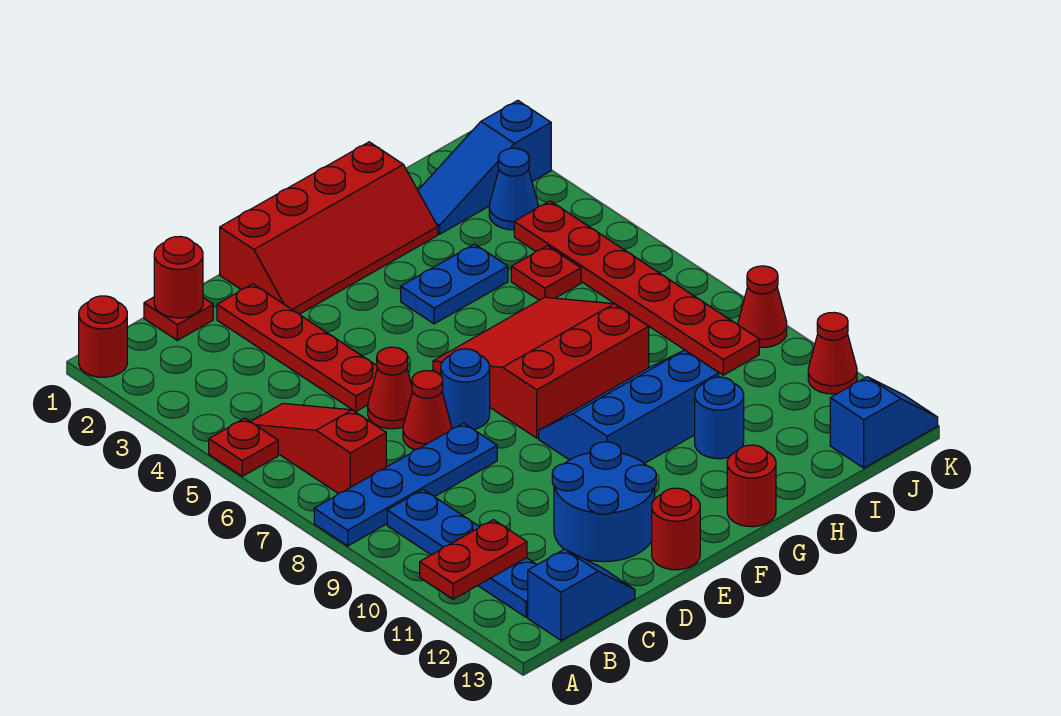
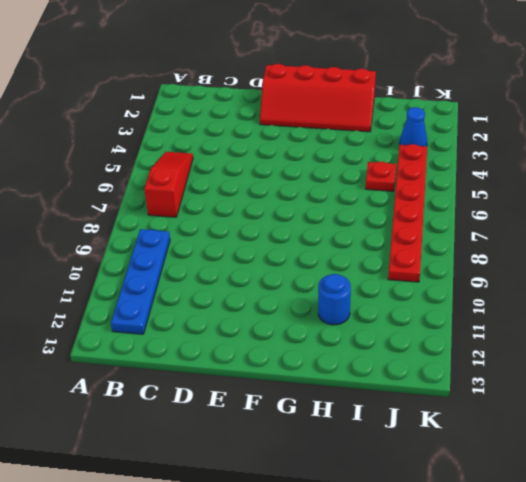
none -> red round brick A1 level 1
none -> red plate A5 level 1
none -> blue plate A8:D8 level 1

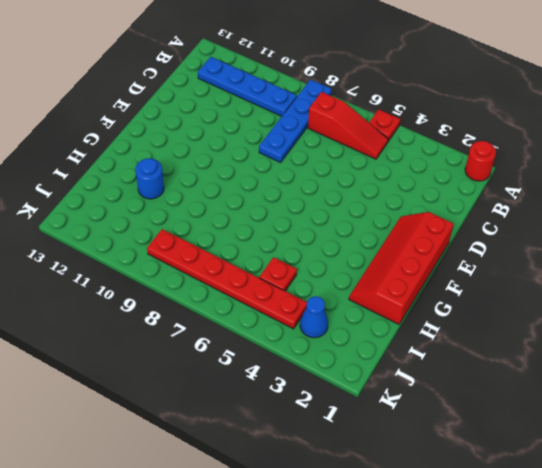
none -> blue slope B13:C13 level 1 top B
none -> red plate C1 level 1
none -> red plate D2:D5 level 1

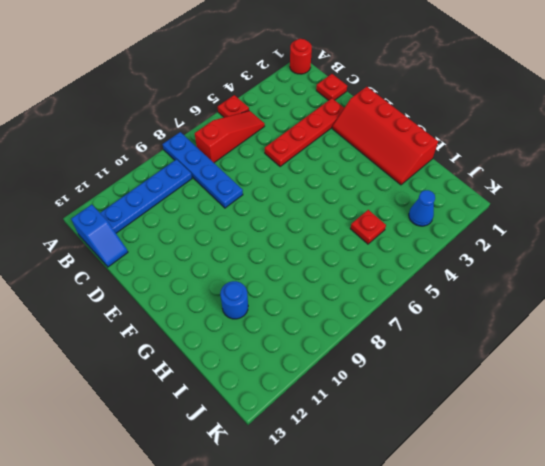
none -> red cone D6 level 1
none -> red cone D7 level 1
none -> blue round brick D11:E12 level 1

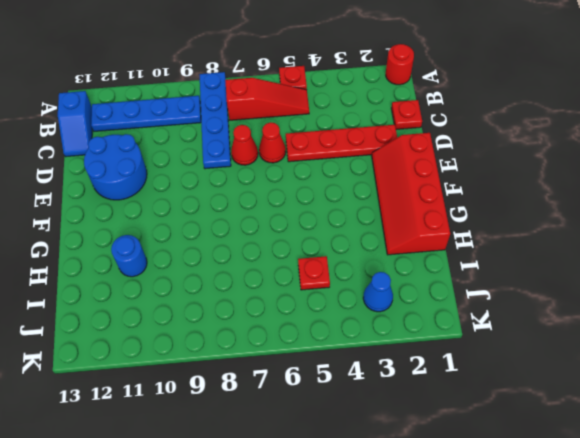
none -> blue round brick E7 level 1
none -> red round brick E13 level 1
none -> red slope F6:H8 level 1 top 8

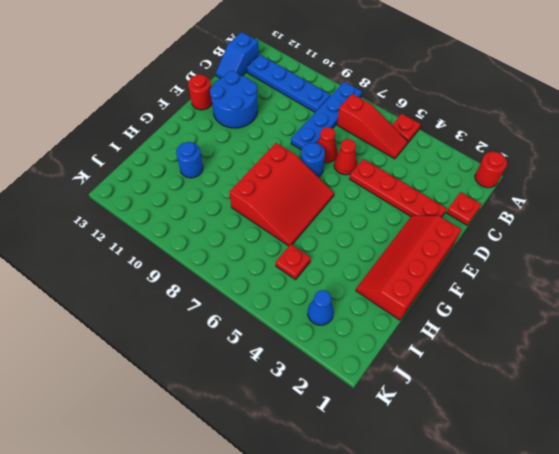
none -> blue slope F9:H10 level 1 top 10
none -> blue plate G4:H4 level 1
none -> red round brick G13 level 1

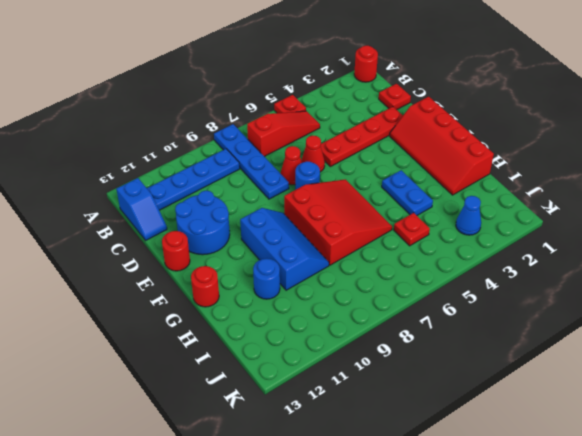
none -> blue slope I2:K2 level 1 top K
none -> red plate J4:J9 level 1
none -> blue slope J13:K13 level 1 top J

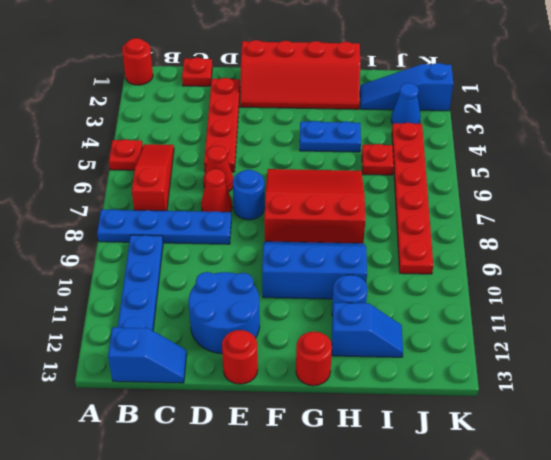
blue slope H12:I12 level 1 top H -> blue slope J13:K13 level 1 top J
none -> red cone K9 level 1
none -> red cone K11 level 1
none -> red plate A11:B11 level 2

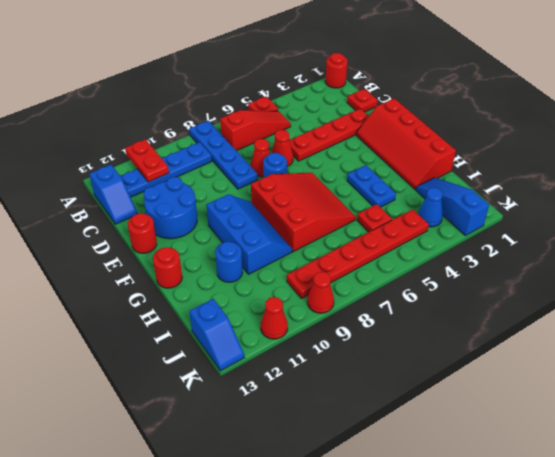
none -> red round brick C1 level 2

